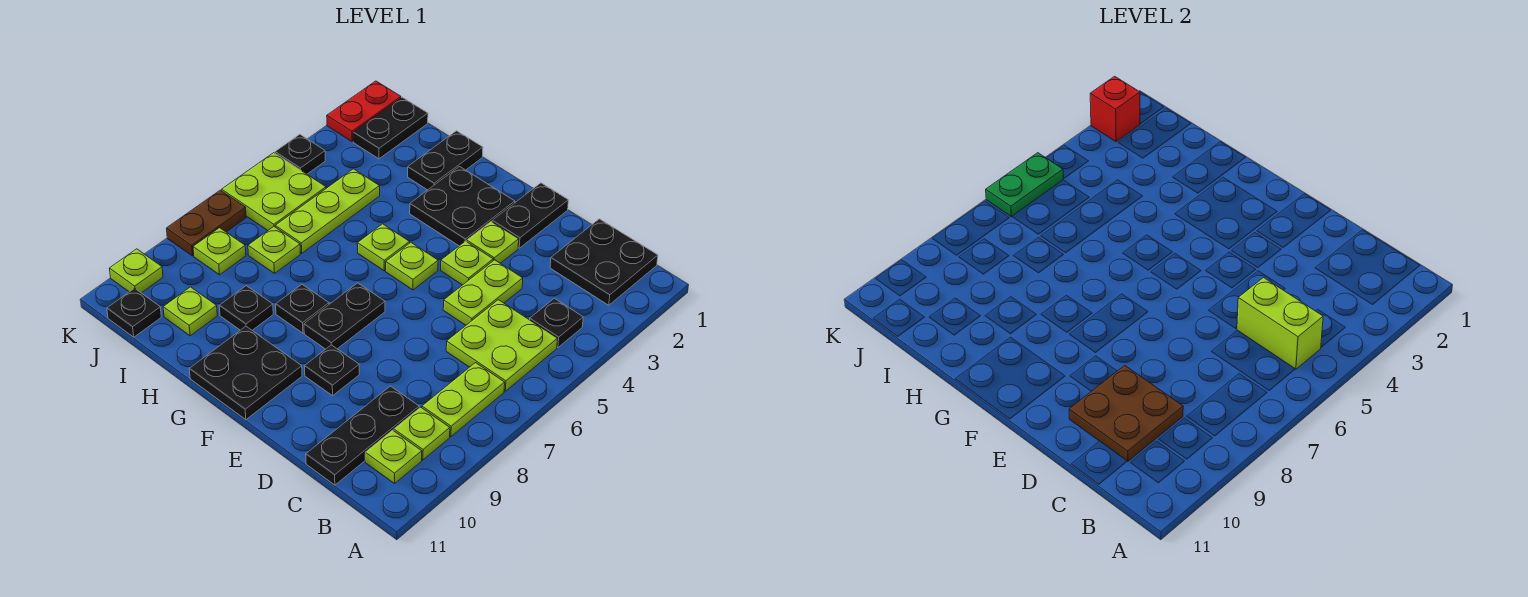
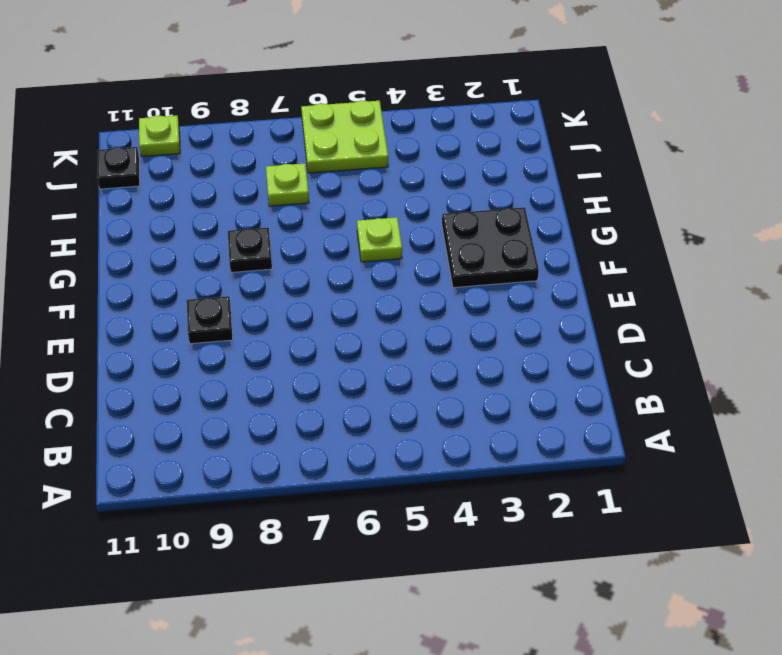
none -> black plate B1:C2 level 1
none -> black plate B4 level 1
none -> lime plate B5:C6 level 1
none -> lime plate B7:B8 level 1

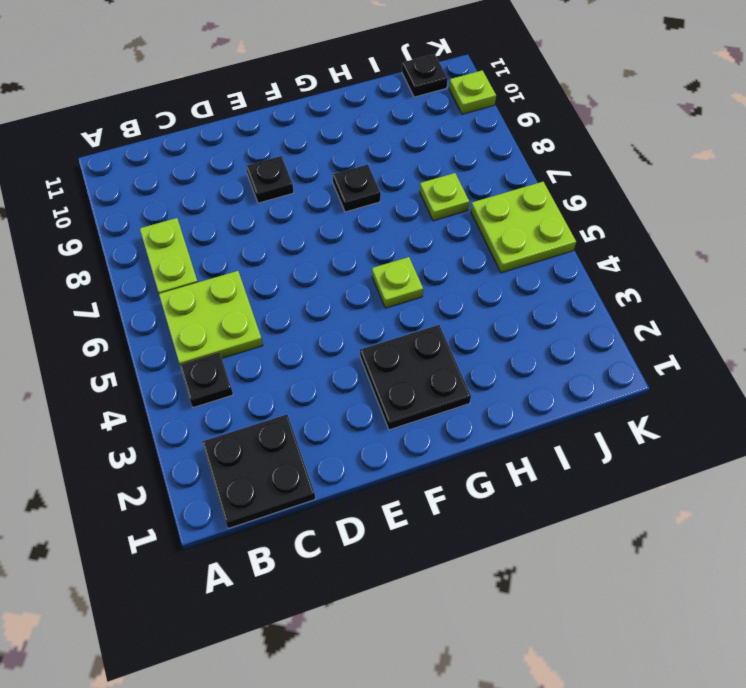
none -> lime plate B9 level 1
none -> lime plate B10 level 1
none -> black plate C9:C11 level 1
none -> lime plate D4:D5 level 1

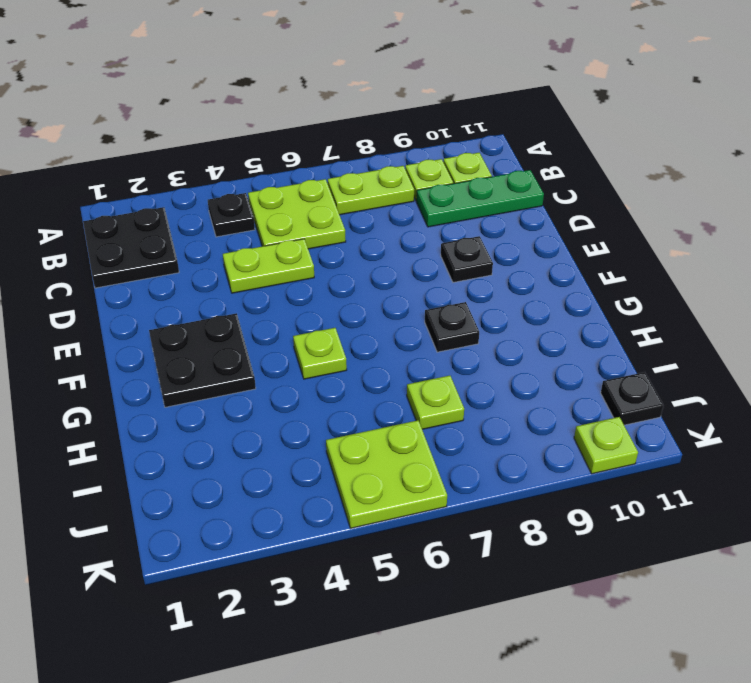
green plate C9:C11 level 1 -> black plate C9:C11 level 1
none -> black plate E1:E2 level 1
none -> lime plate E3 level 1
none -> lime plate E4 level 1
none -> lime plate F5 level 1

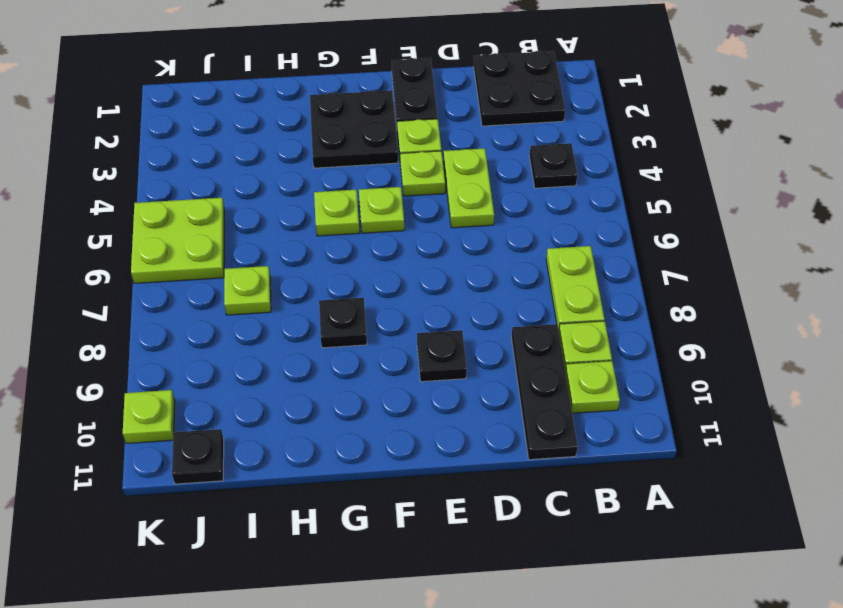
none -> lime plate B5:C6 level 1
none -> black plate F7:F8 level 1
none -> black plate F10:G11 level 1
none -> black plate H1:H2 level 1

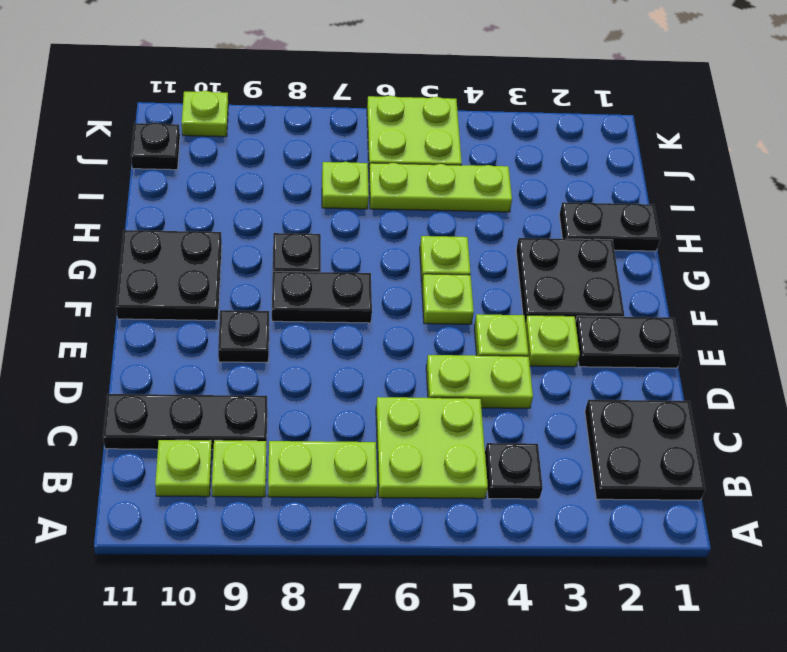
none -> black plate H9 level 1
none -> lime plate I10 level 1
none -> black plate J1:J2 level 1
none -> lime plate J8 level 1

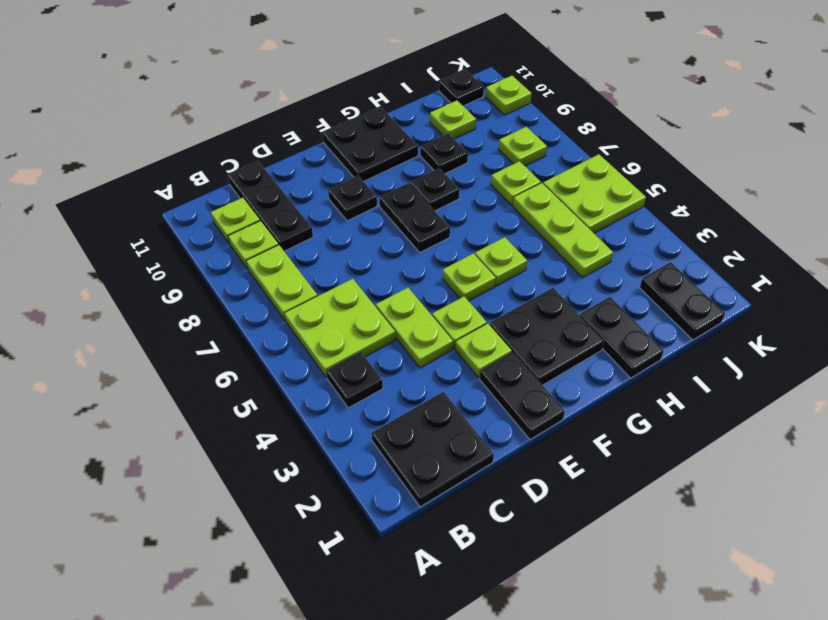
none -> red plate K1:K2 level 1
none -> black plate K4 level 1
none -> brown plate K7:K8 level 1
none -> lime brick B5:C5 level 2

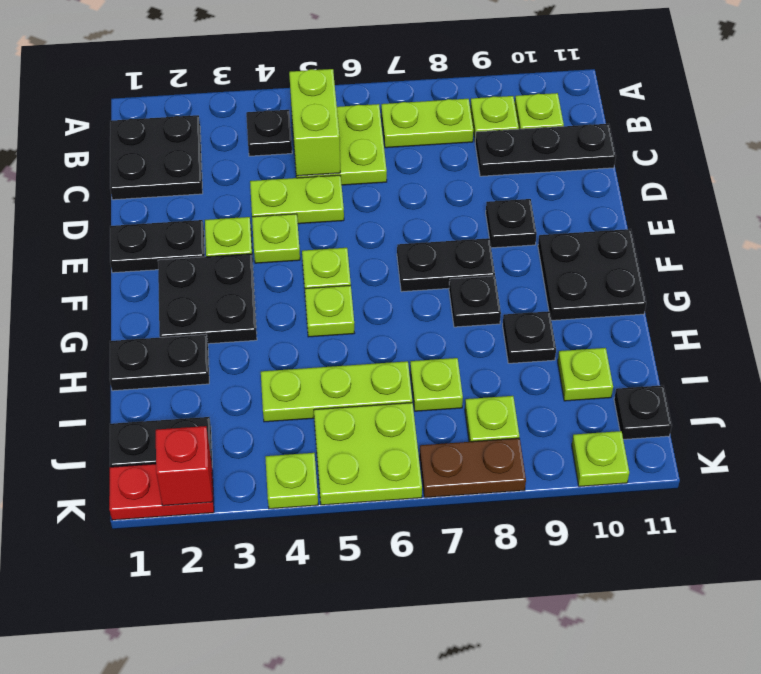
lime plate K4 level 1 -> black plate K4 level 1
none -> brown plate C9:D10 level 2
none -> green plate K5:K6 level 2

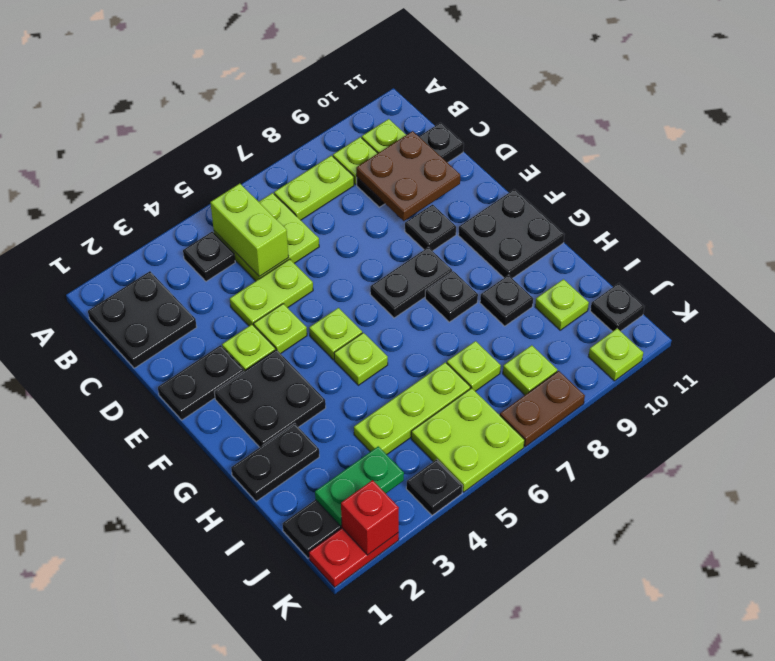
green plate J2:J3 level 2 -> green plate K5:K6 level 2

